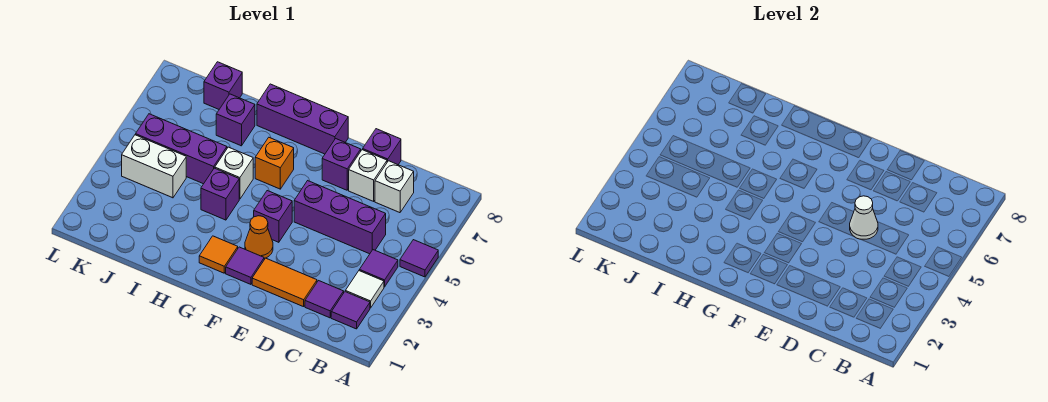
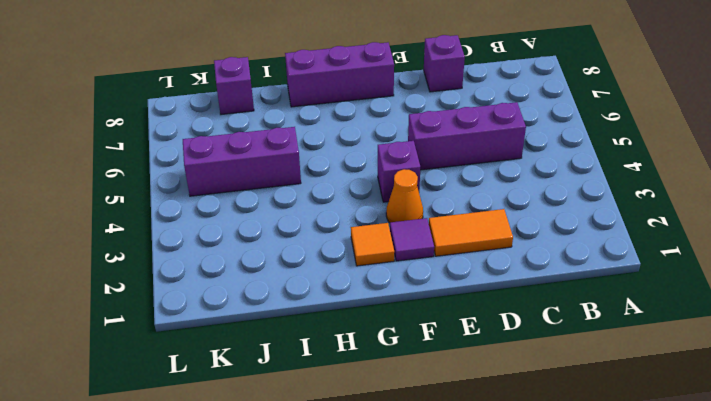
none -> purple tile A5 level 1
none -> purple tile B2 level 1
none -> white tile B3 level 1

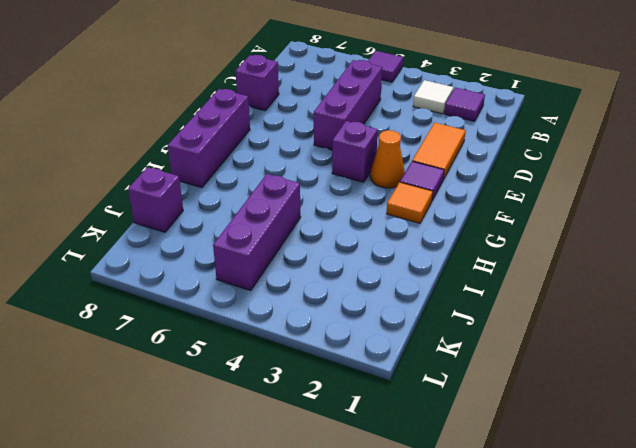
none -> purple tile B4 level 1
none -> purple tile C2 level 1
none -> white brick C7 level 1

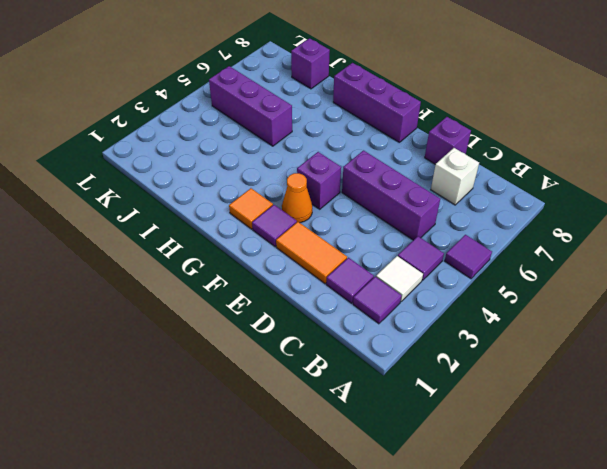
none -> white brick D7 level 1
none -> purple brick E7 level 1
none -> orange brick G6 level 1

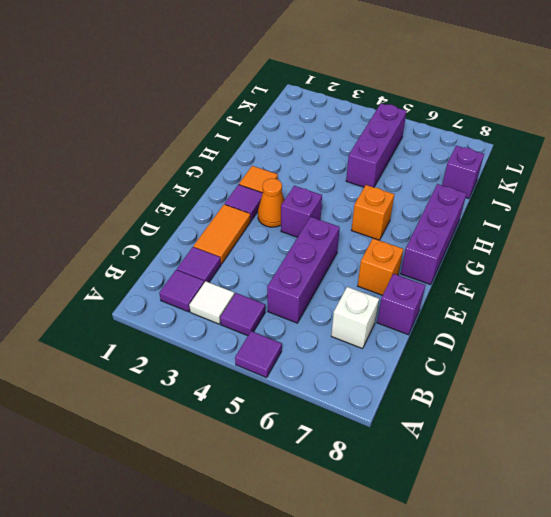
orange brick E7 level 1 -> purple brick E7 level 1
none -> white brick D7 level 1
none -> purple brick H4 level 1
none -> white brick H5 level 1

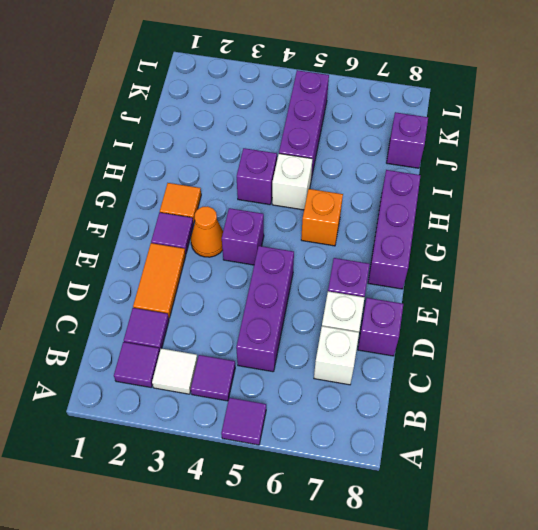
none -> purple brick I7 level 1
none -> white brick J4:K4 level 1
none -> white cone D5 level 2

